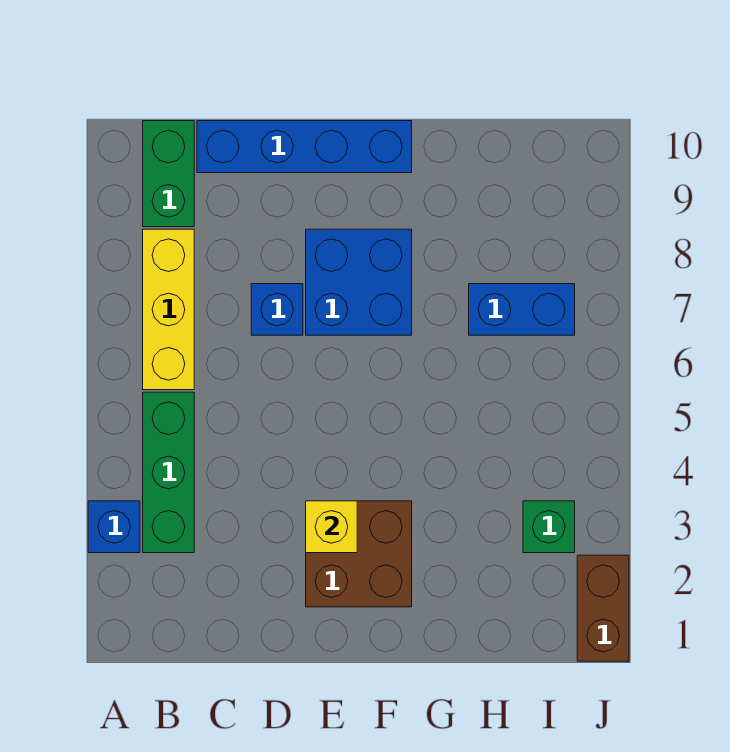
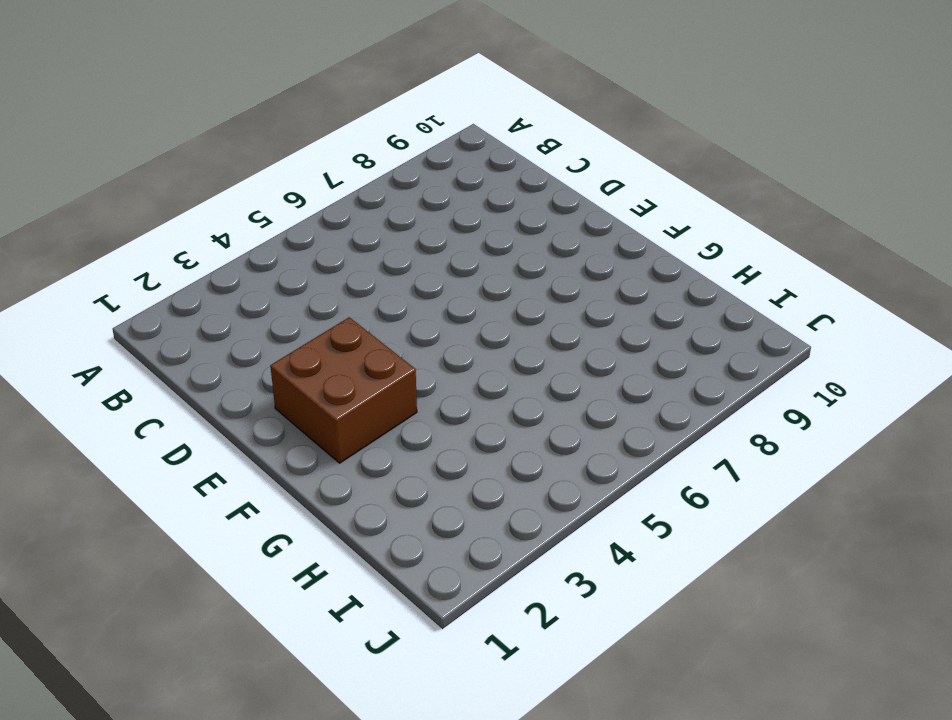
none -> blue brick A3 level 1
none -> green brick B3:B5 level 1
none -> yellow brick B6:B8 level 1

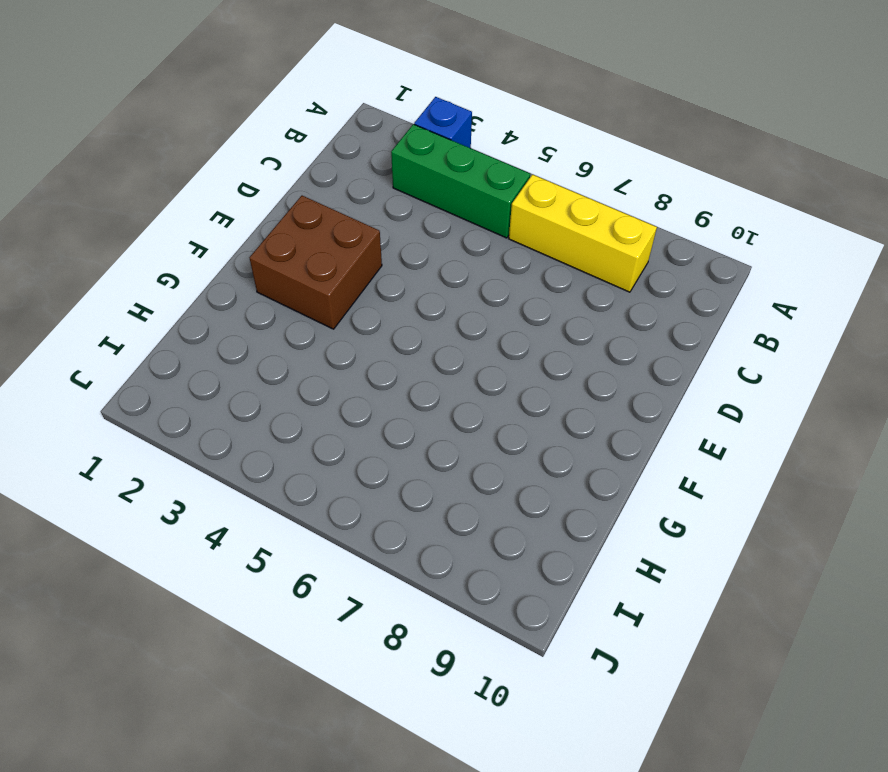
none -> green brick B9:B10 level 1
none -> blue brick C10:F10 level 1
none -> blue brick D7 level 1

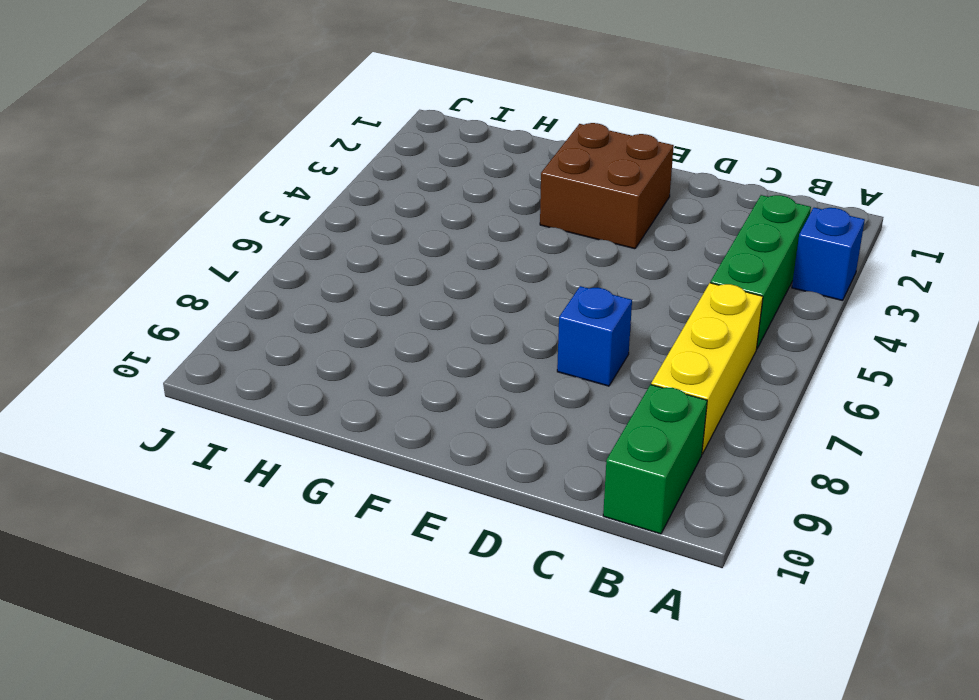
none -> blue brick C10:F10 level 1
none -> blue brick E7:F8 level 1
none -> blue brick H7:I7 level 1

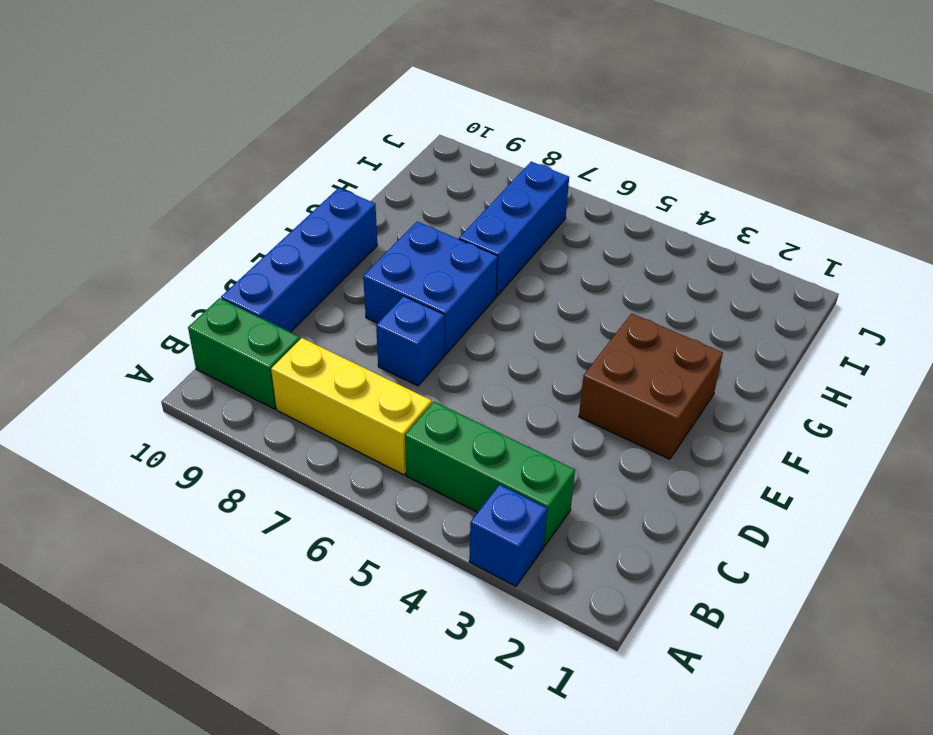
blue brick G7:I7 level 1 -> blue brick H7:I7 level 1
none -> green brick I3 level 1
none -> brown brick J1:J2 level 1
none -> yellow brick E3 level 2

